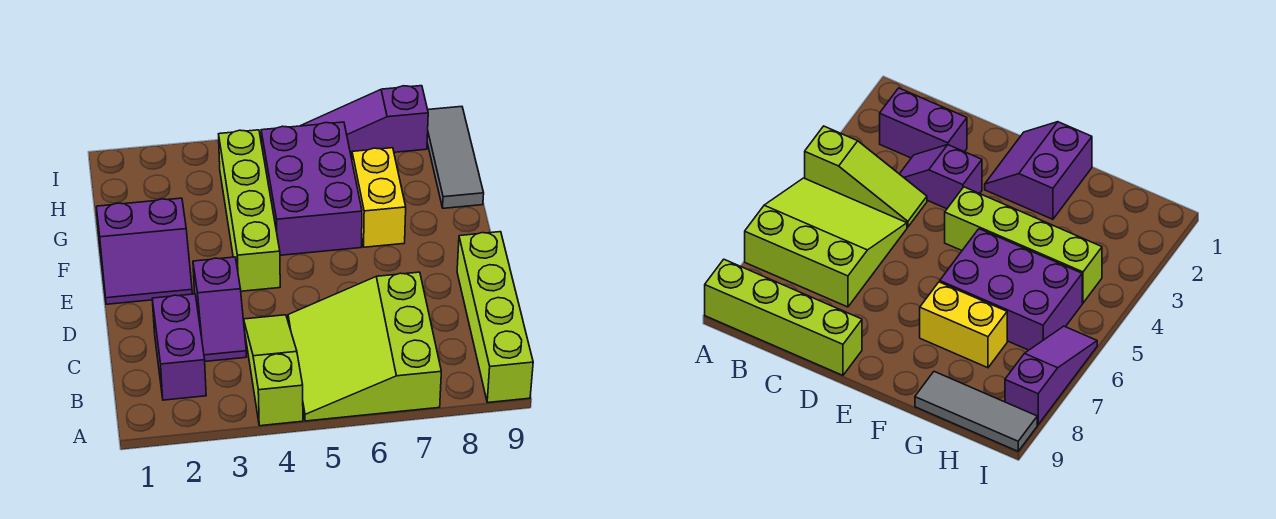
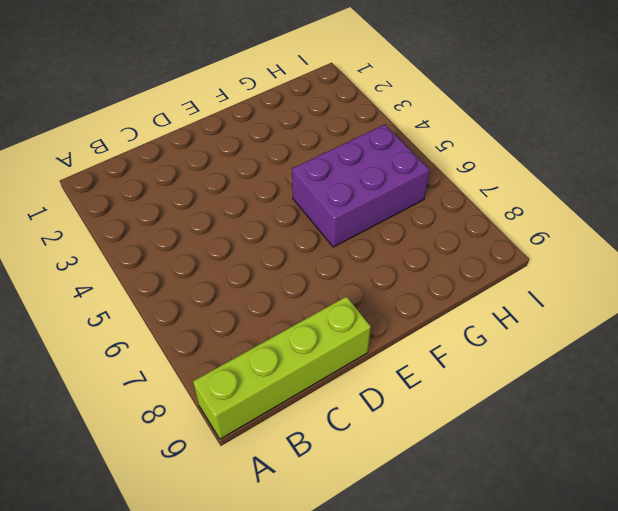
none -> lime slope A4:C4 level 1 top A
none -> lime slope A5:C7 level 1 top 7

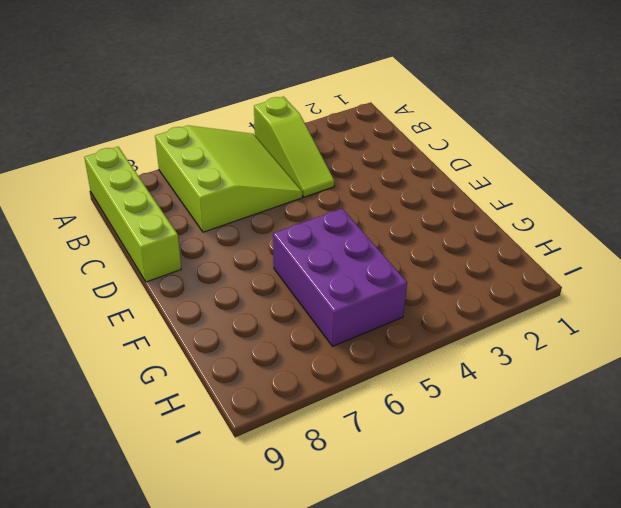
none -> purple brick B2:C2 level 1
none -> purple slope C3:D3 level 1 top D

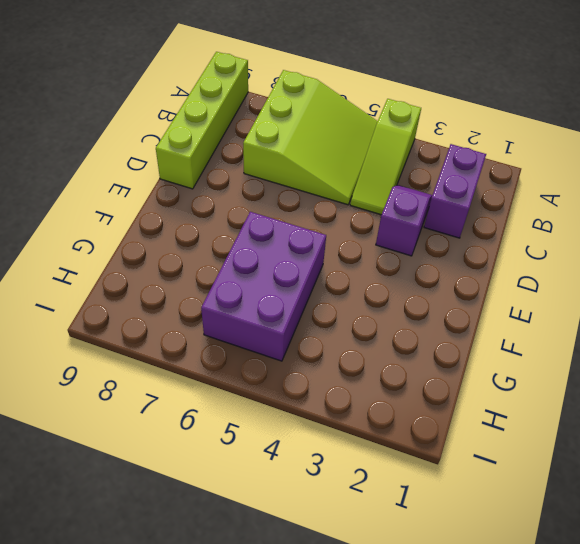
none -> purple slope E1:F2 level 1 top F
none -> lime brick E4:H4 level 1

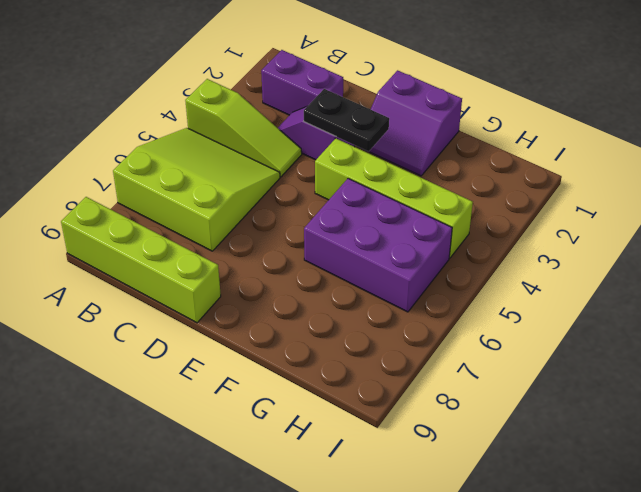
black plate D3:E3 level 2 -> none
purple slope E1:F2 level 1 top 1 -> purple slope E1:F2 level 1 top F
none -> yellow brick F7:G7 level 1
none -> grey tile G9:I9 level 1

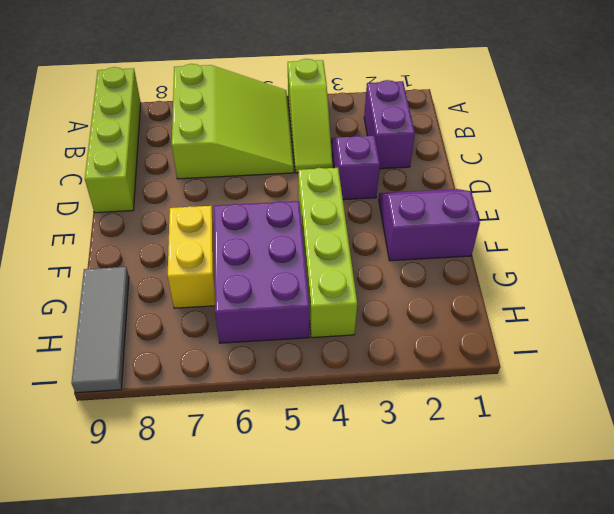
none -> purple slope I6:I8 level 1 top 8

